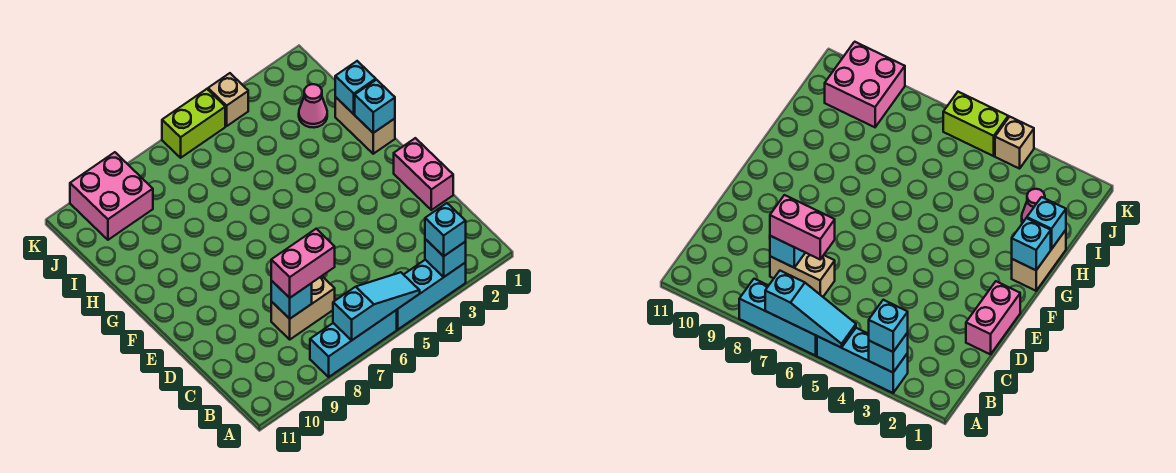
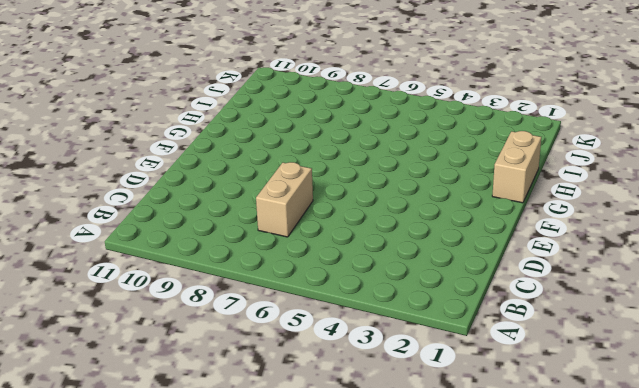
tan brick C7:D7 level 1 -> tan brick C7:C8 level 1
none -> cyan brick A3:A5 level 1
none -> cyan brick A6:A8 level 1
none -> pink brick D1:E1 level 1

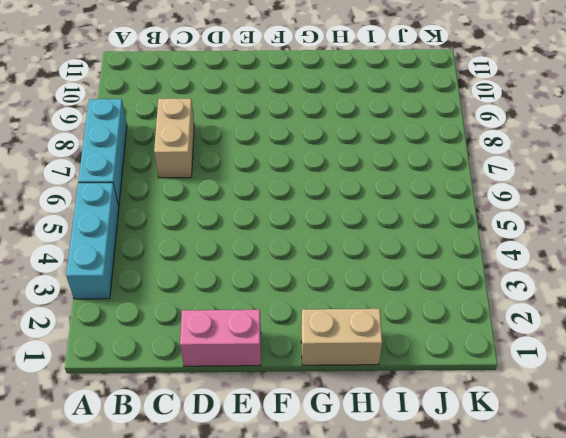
none -> pink cone I2 level 1
none -> pink brick J9:K10 level 1
none -> tan brick K4 level 1

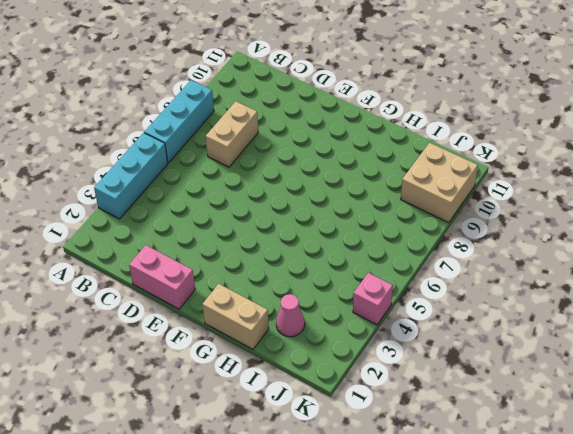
tan brick J9:K10 level 1 -> pink brick J9:K10 level 1
pink brick K4 level 1 -> tan brick K4 level 1
none -> lime brick K5:K6 level 1
none -> cyan brick A3 level 2
none -> cyan slope A5:A7 level 2 top 7

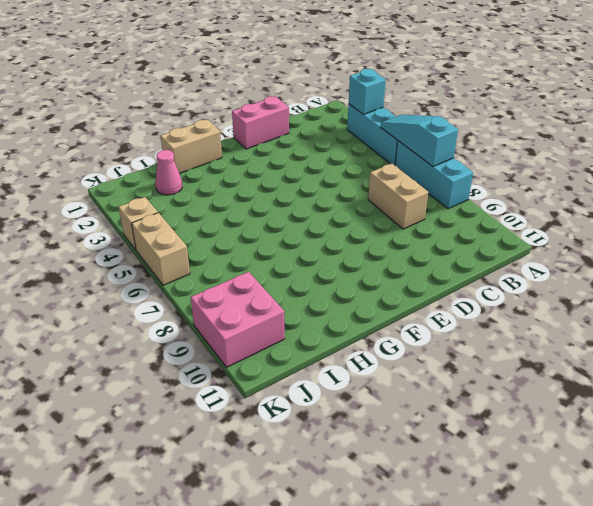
tan brick K5:K6 level 1 -> lime brick K5:K6 level 1
none -> cyan brick C8 level 2
none -> cyan brick G1 level 2
none -> cyan brick H1 level 2

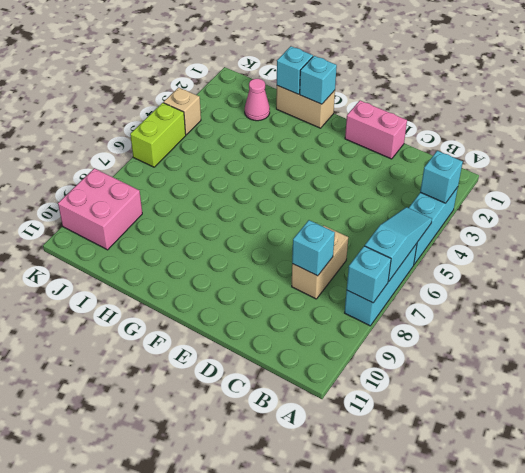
cyan brick A8 level 2 -> cyan brick A3 level 3
none -> pink brick C7:C8 level 3

